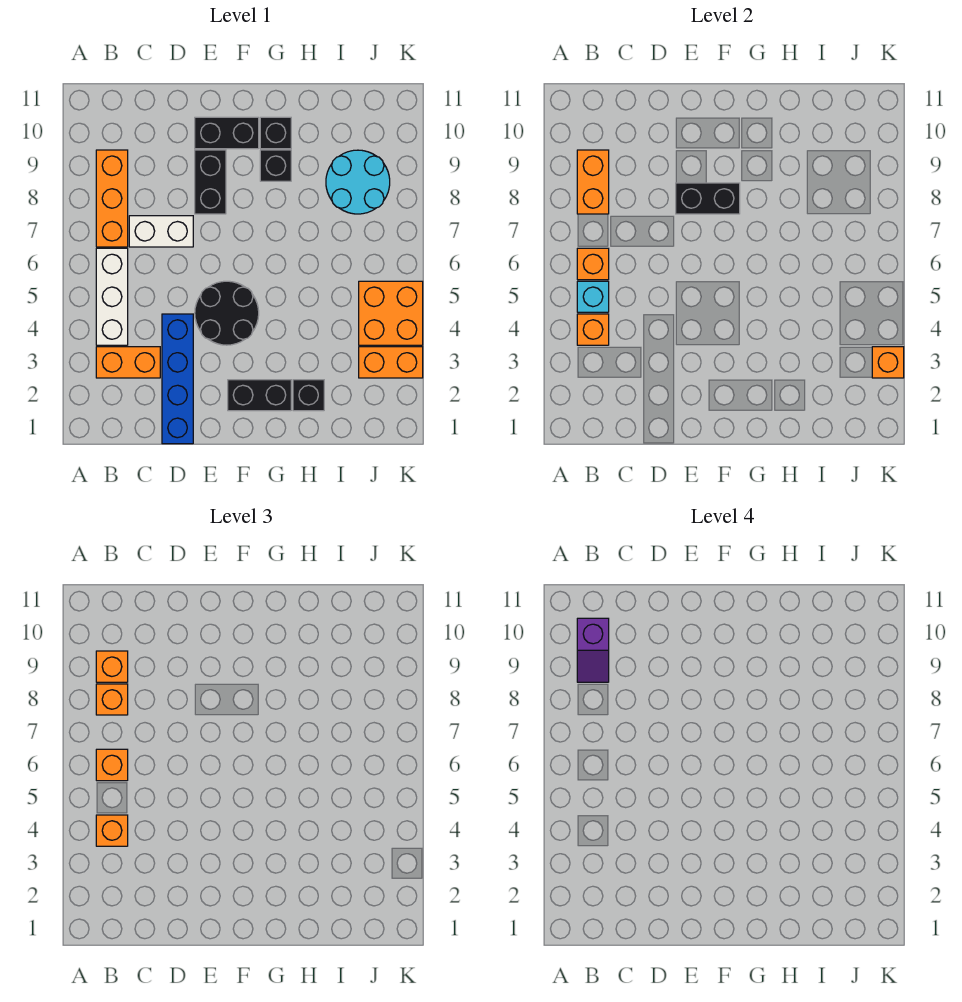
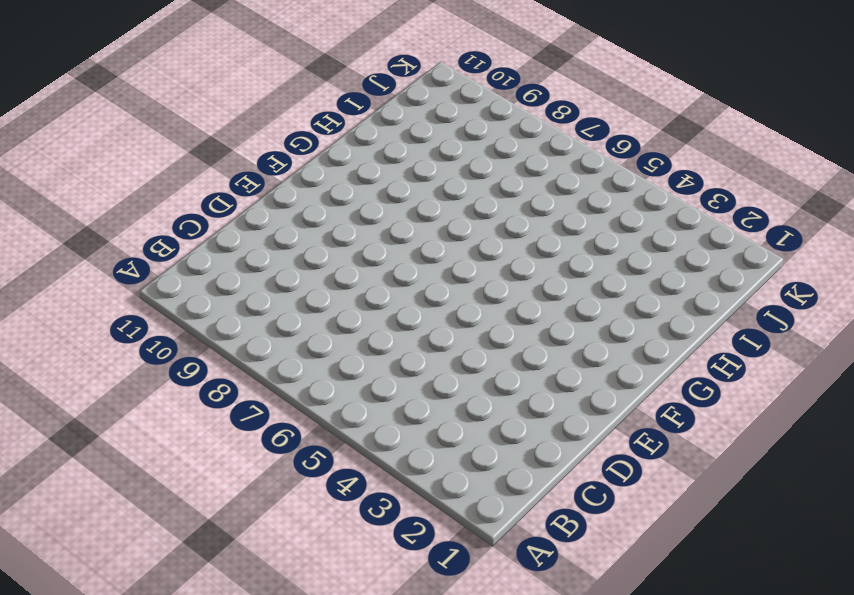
none -> orange brick B3:C3 level 1
none -> white brick B4:B6 level 1
none -> orange brick B7:B9 level 1

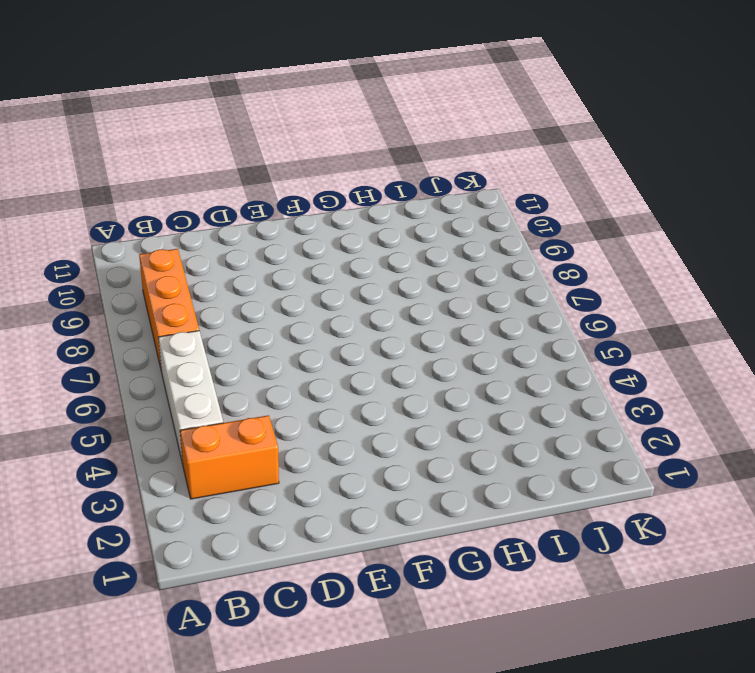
none -> white brick C7:D7 level 1
none -> blue brick D1:D4 level 1
none -> black round brick E4:F5 level 1

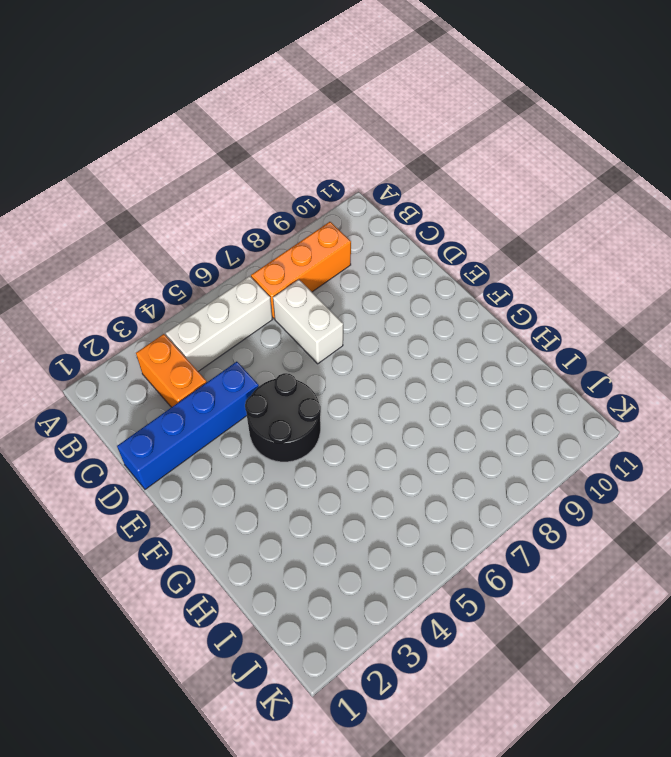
none -> black brick E8:E9 level 1
none -> black brick E10:F10 level 1
none -> black brick F2:G2 level 1

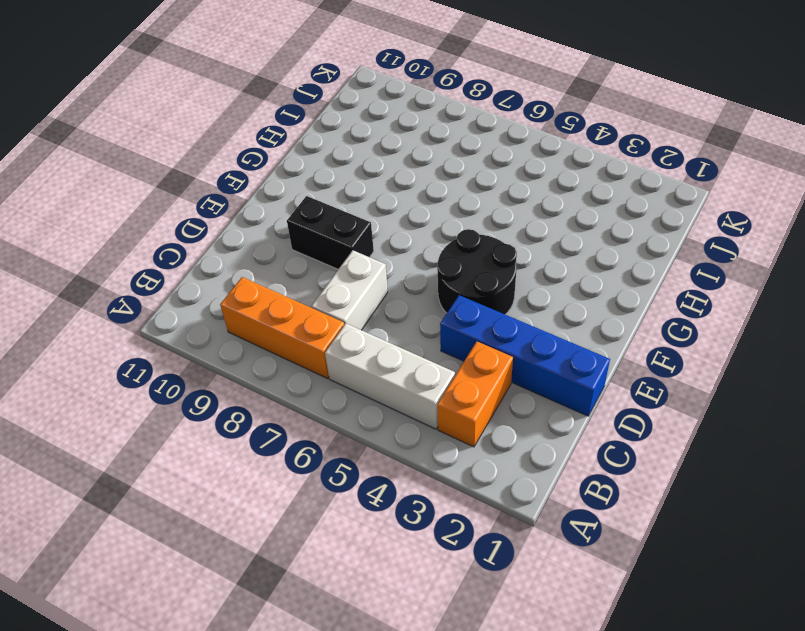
none -> black brick E10:F10 level 1
none -> black brick F2:G2 level 1
none -> black brick G9 level 1

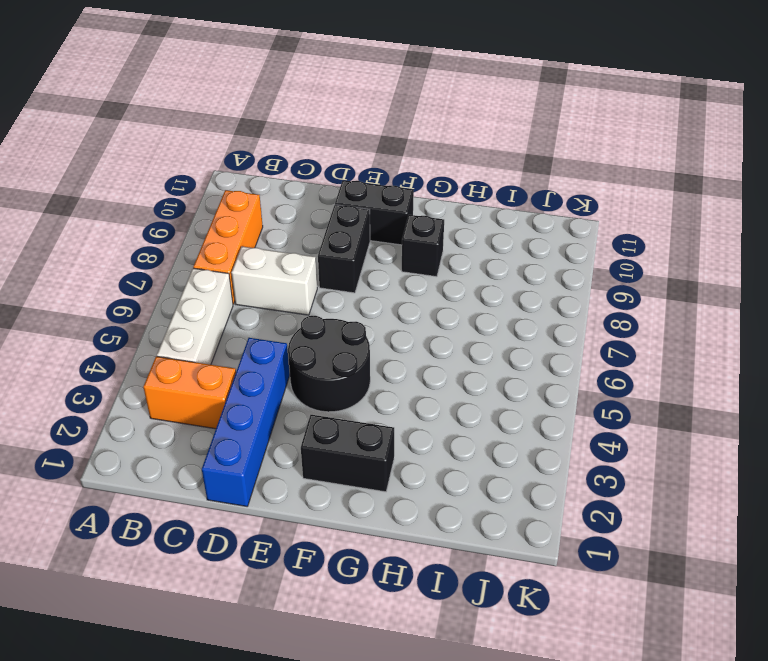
none -> black brick G10 level 1
none -> black brick H2 level 1
none -> cyan round brick I8:J9 level 1

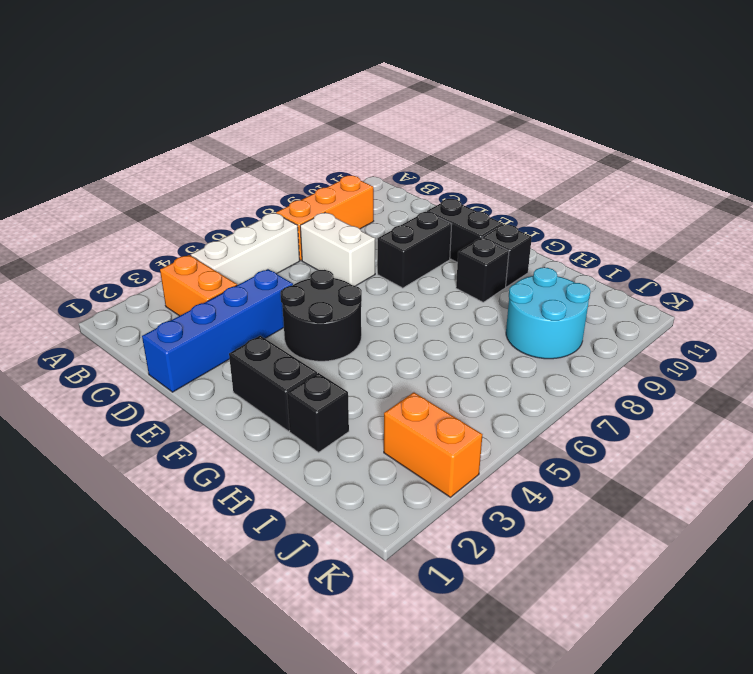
none -> orange brick J4:K5 level 1
none -> orange brick B4 level 2
none -> cyan brick B5 level 2

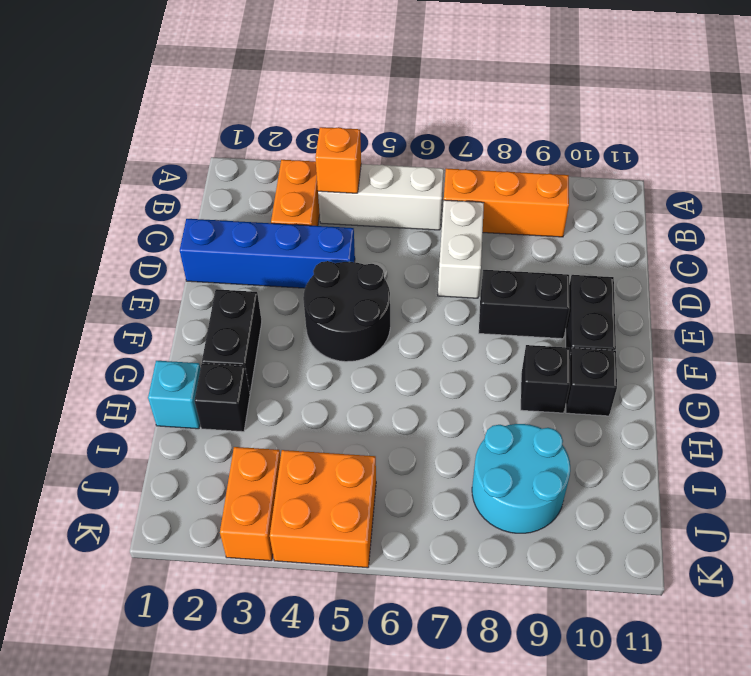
cyan brick H1 level 1 -> cyan brick B5 level 2
none -> orange brick B6 level 2
none -> orange brick B8:B9 level 2
none -> black brick E8:F8 level 2

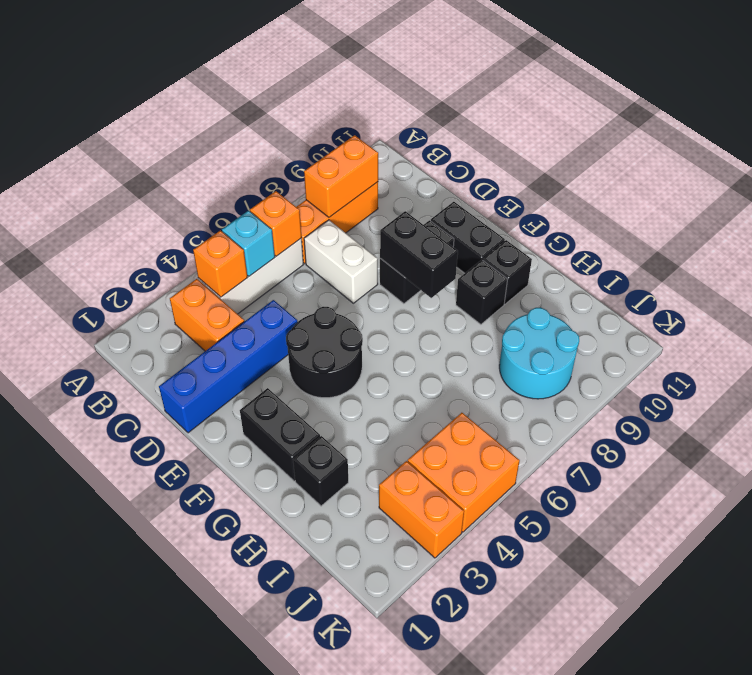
none -> orange brick K3 level 2
none -> orange brick B4 level 3
none -> orange brick B6 level 3

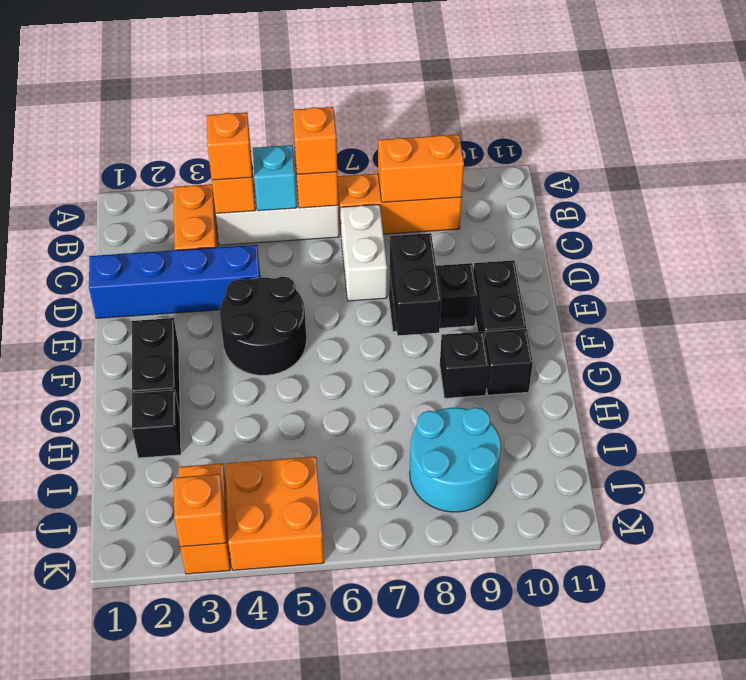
none -> orange brick B8 level 3
none -> orange brick B9 level 3
none -> purple slope B9:B10 level 4 top 10

